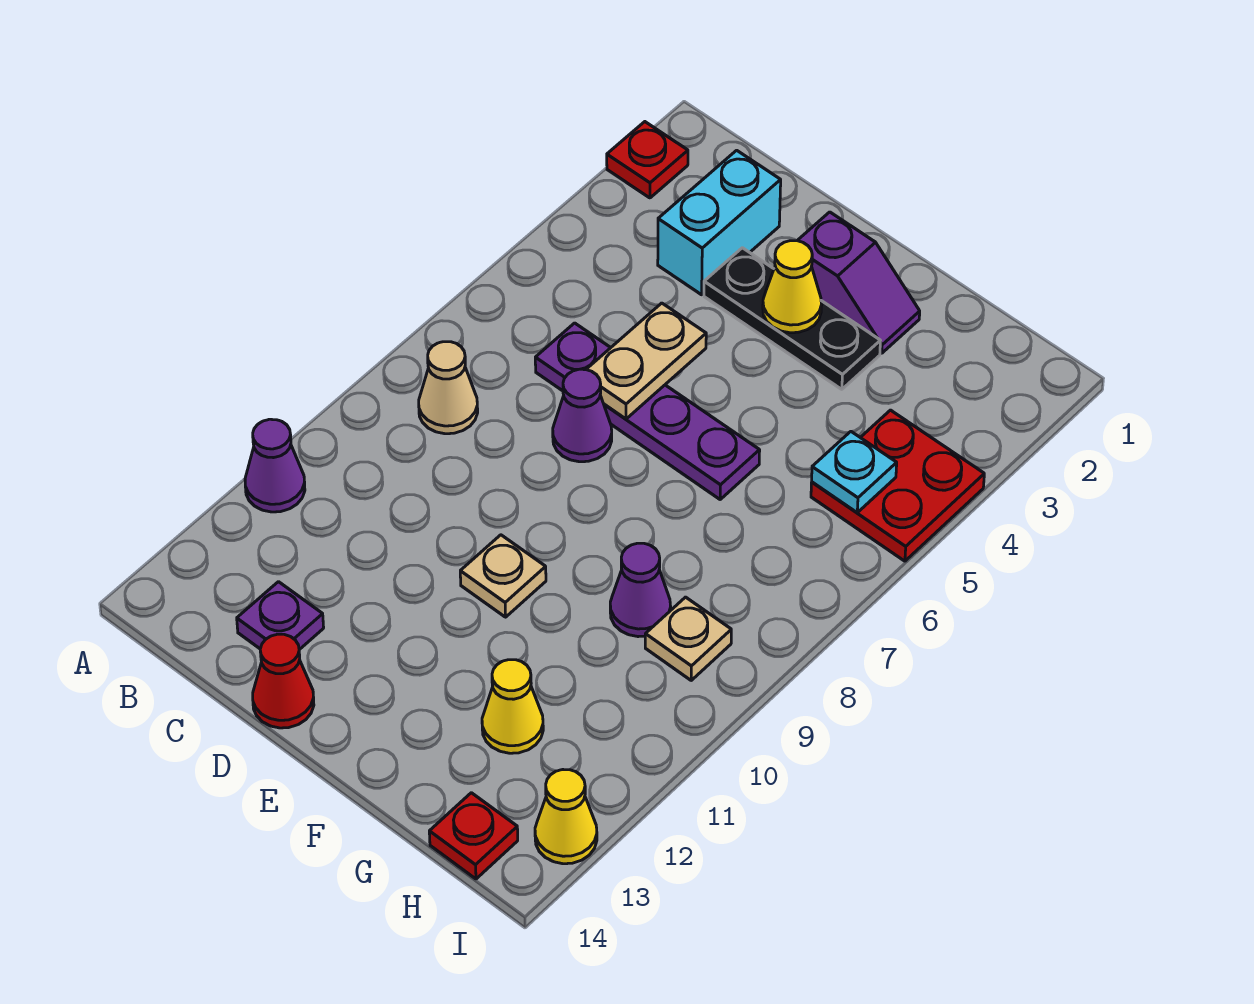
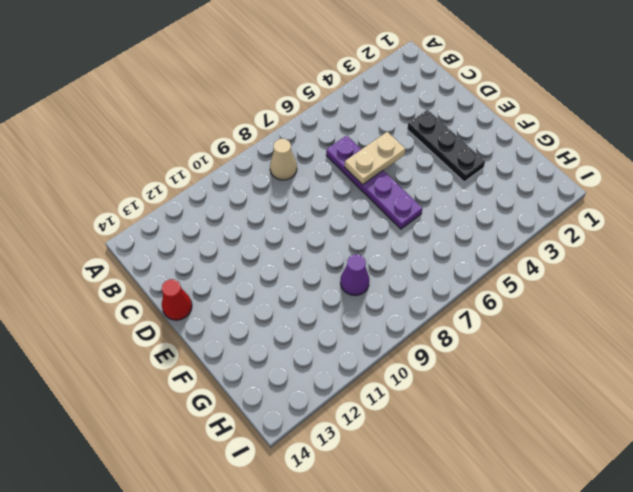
none -> red plate A2 level 1
none -> purple cone A11 level 1
none -> cyan brick C2:C3 level 1

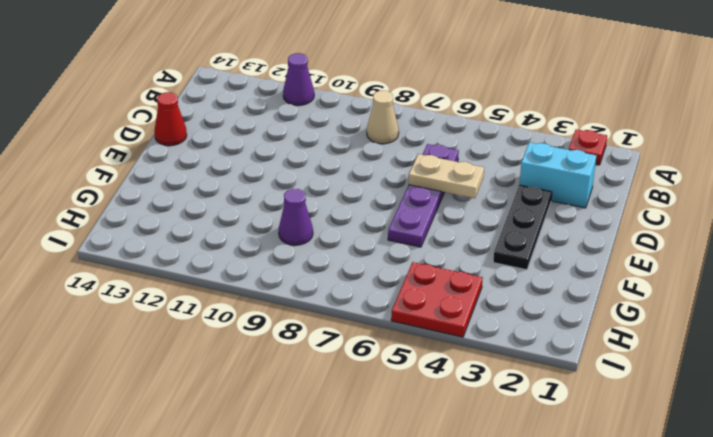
none -> purple plate C13 level 1
none -> purple cone D7 level 1
none -> purple slope E2:F2 level 1 top E

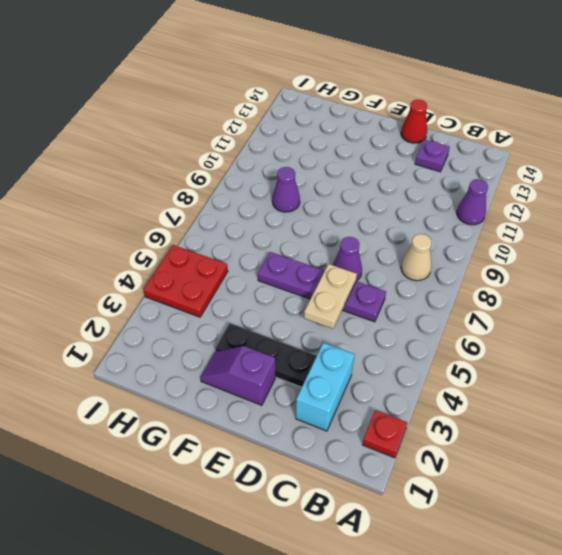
none -> tan plate E10 level 1
none -> yellow cone G12 level 1
none -> tan plate H9 level 1

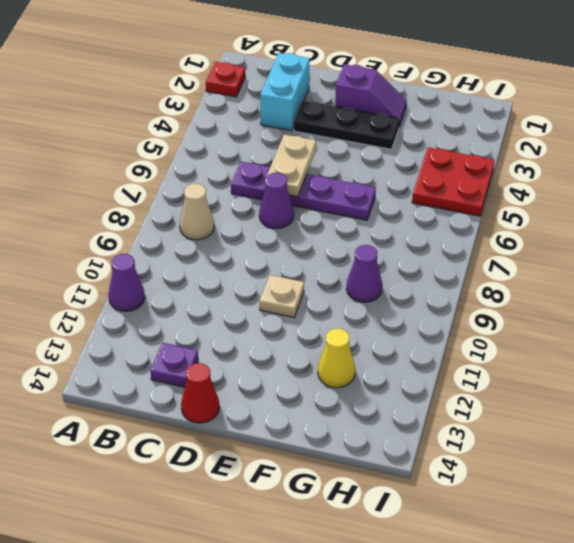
none -> tan plate H9 level 1
none -> red plate H14 level 1
none -> yellow cone I13 level 1

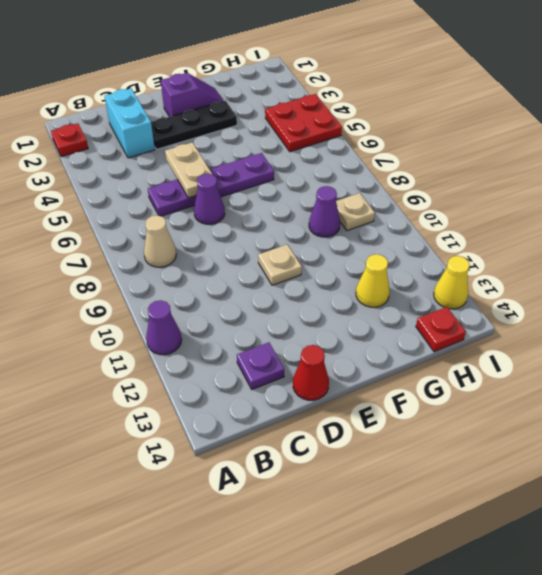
none -> yellow cone E3 level 2
none -> cyan plate H5 level 2

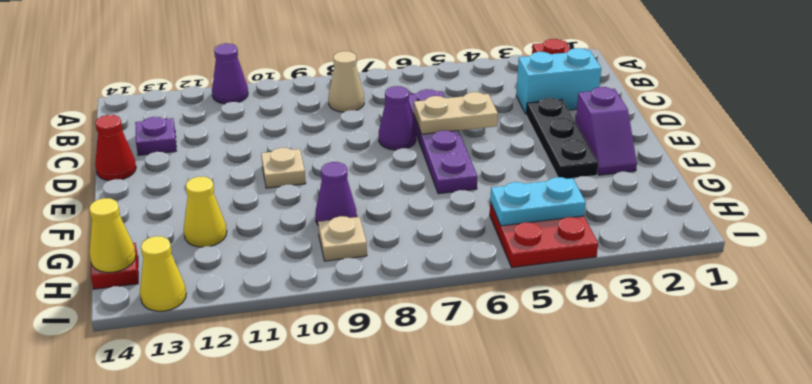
cyan plate H4:H5 level 2 -> cyan plate H5 level 2
yellow cone H14 level 2 -> yellow cone E3 level 2

